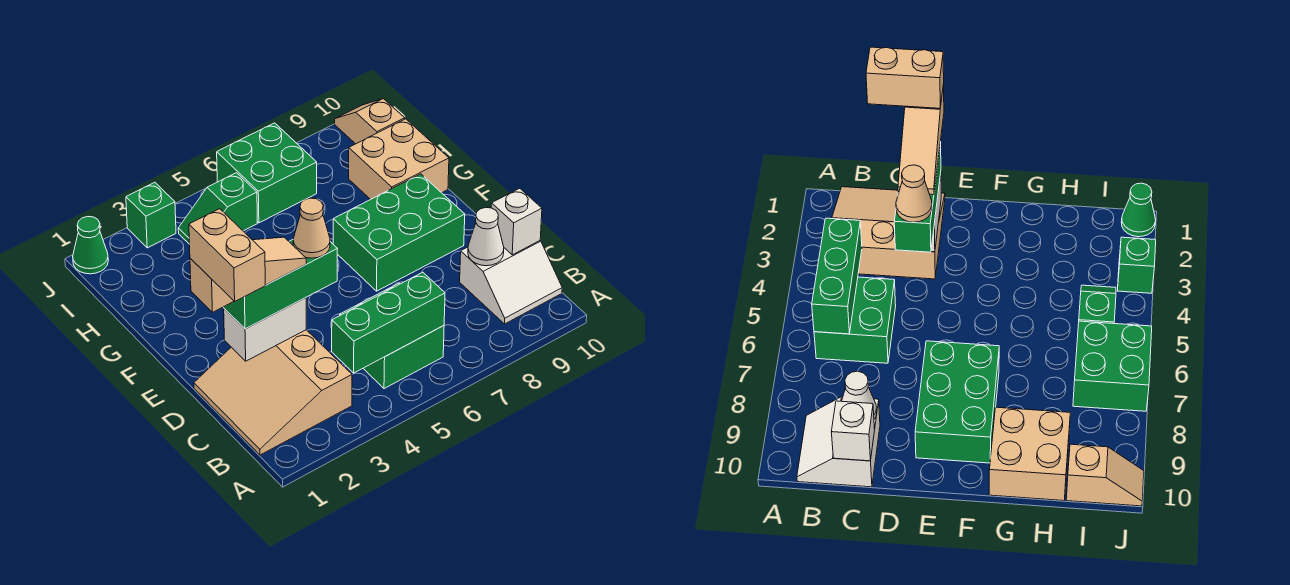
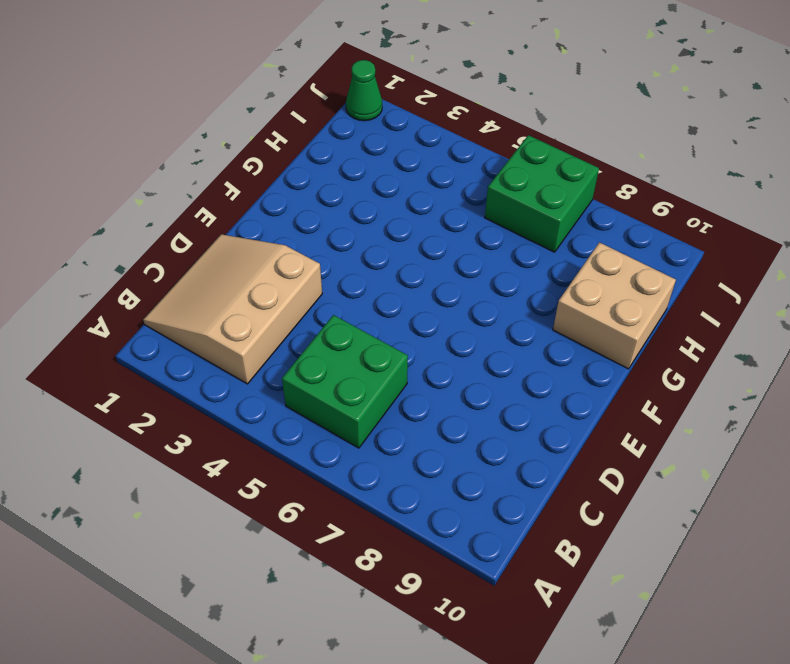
none -> white slope B9:C10 level 1 top C
none -> green brick E7:F9 level 1
none -> green slope I4:I5 level 1 top 5

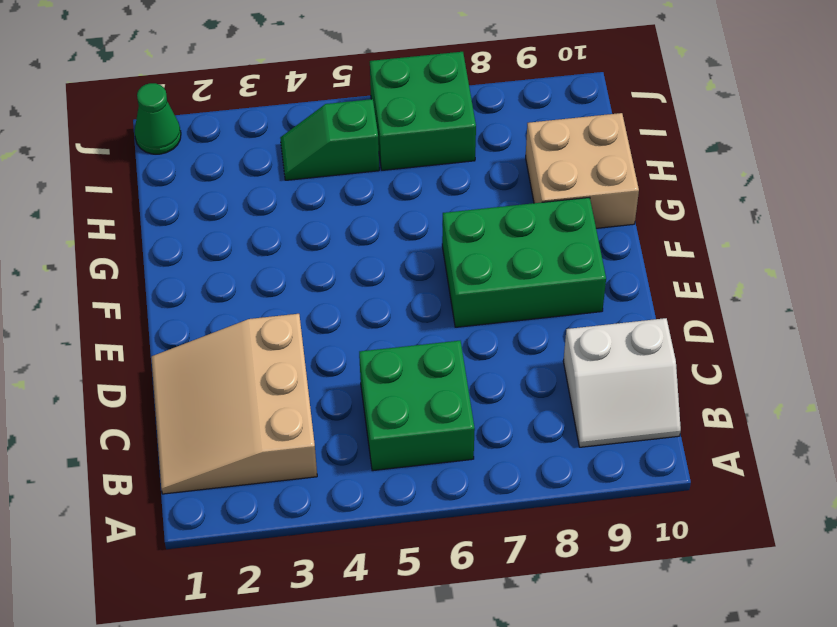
none -> tan slope I10:J10 level 1 top I
none -> green brick J3 level 1
none -> green brick B4:B6 level 2

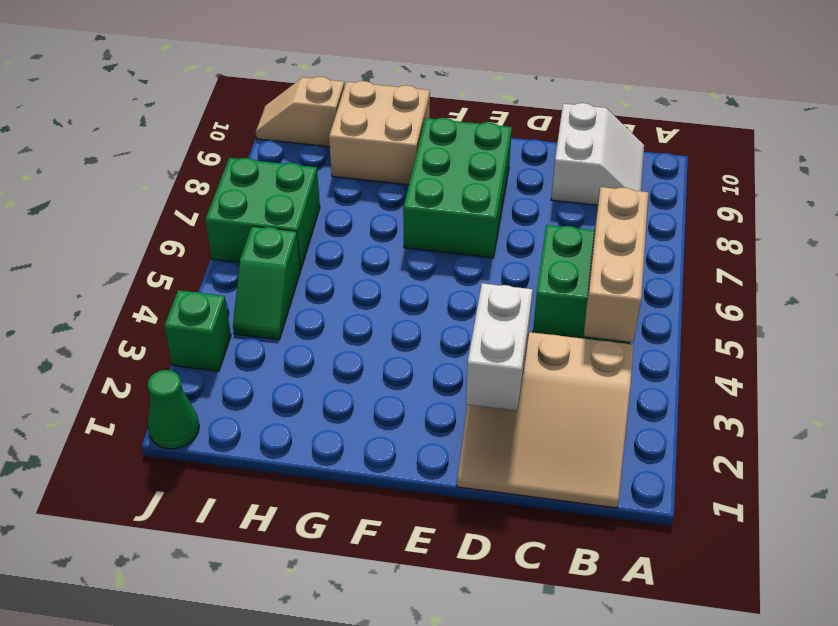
tan brick B4:B6 level 2 -> green brick B4:B6 level 2
none -> white cone C9 level 2
none -> white brick C10 level 2
none -> green brick D2:D4 level 3

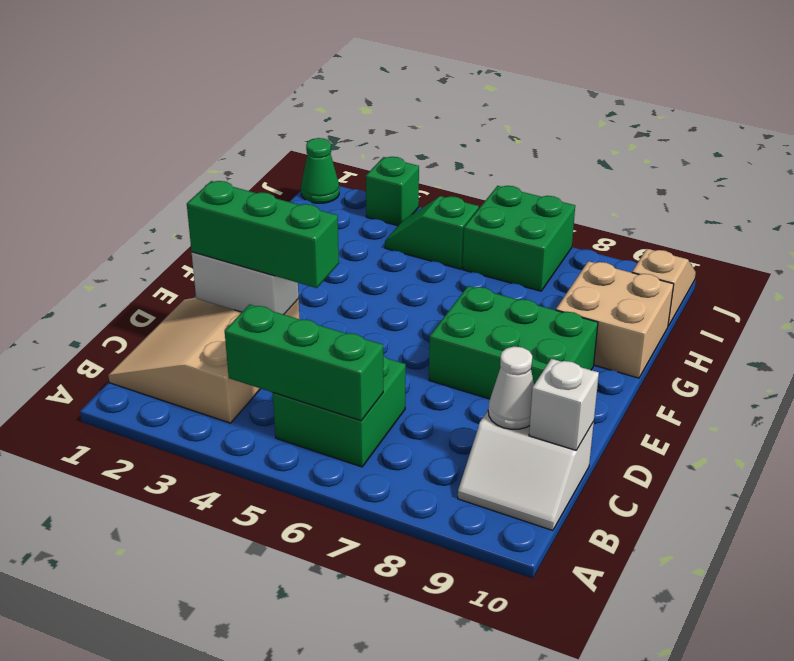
none -> tan slope D1:D3 level 4 top 1
none -> tan cone D4 level 4
none -> tan brick C1:D1 level 5

